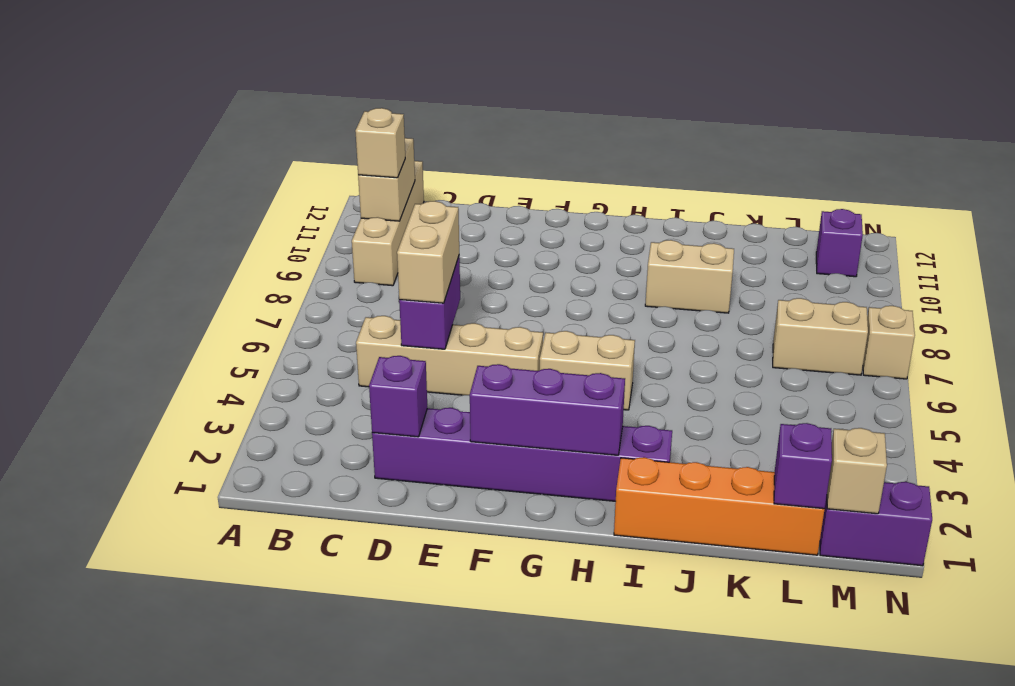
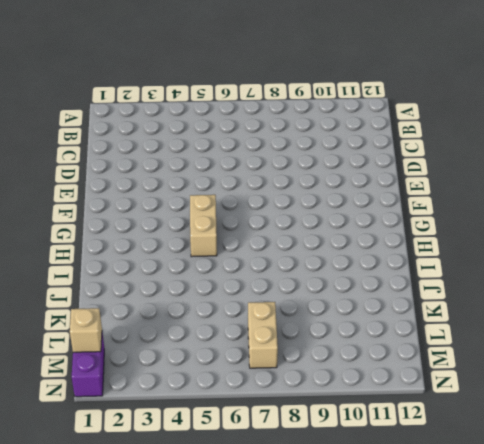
none -> tan brick B9:B12 level 1
none -> tan brick C5:F5 level 1
none -> purple brick D2:I2 level 1

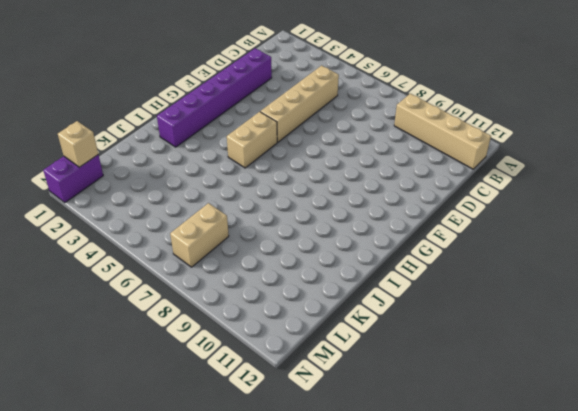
none -> orange brick I1:L1 level 1
none -> tan brick I9:J9 level 1
none -> purple brick M11 level 1

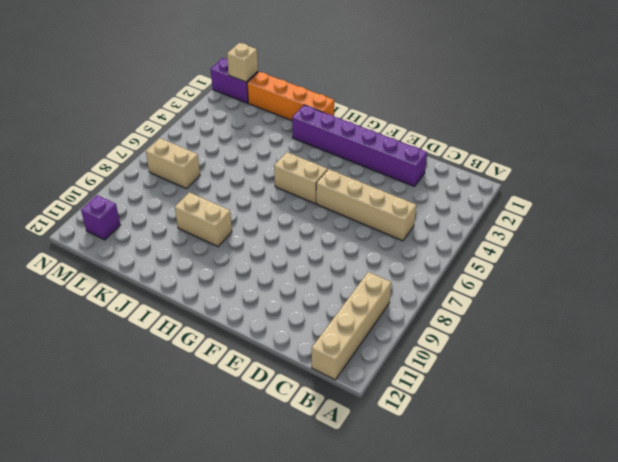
none -> tan brick N7 level 1
none -> tan brick B10:B11 level 2
none -> purple brick D2 level 2

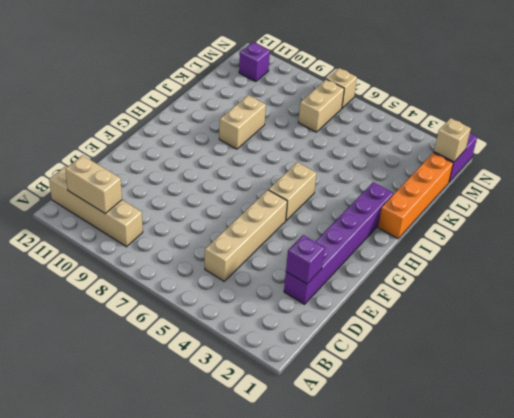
none -> purple brick D5:D6 level 2
none -> purple brick F2:H2 level 2
none -> purple brick L1 level 2

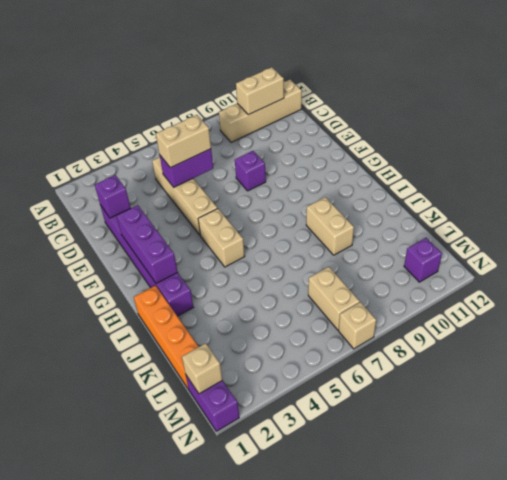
purple brick E8 level 1 -> purple brick L1 level 2
none -> tan brick B10 level 3

